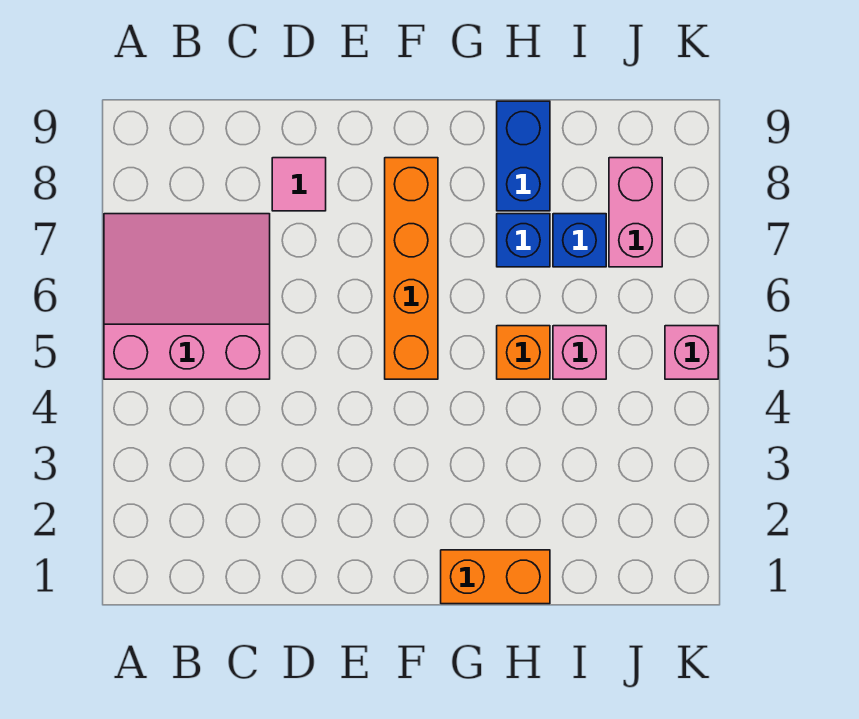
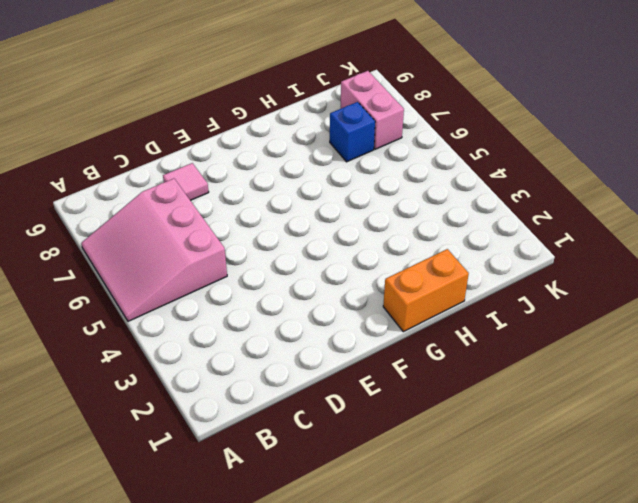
pink slope A5:C7 level 1 top C -> pink slope A5:C7 level 1 top 5
none -> orange brick F5:F8 level 1
none -> orange brick H5 level 1

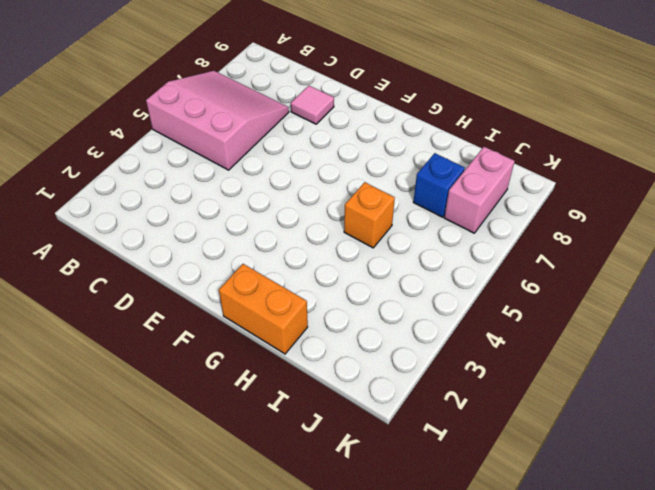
none -> orange brick F5:F8 level 1
none -> blue brick H7 level 1

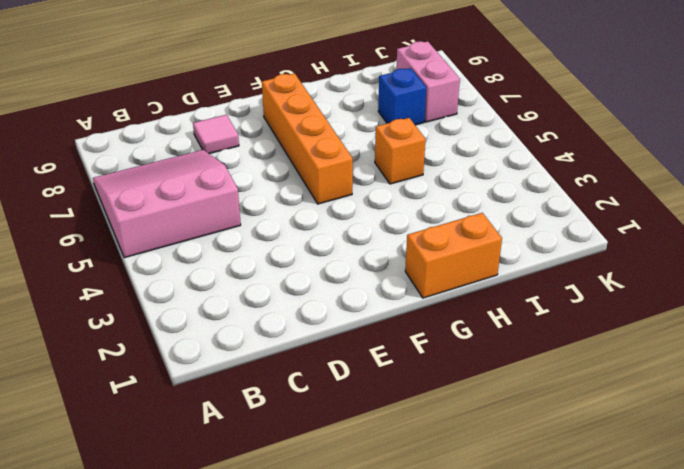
none -> blue brick H7 level 1
none -> blue brick H8:H9 level 1

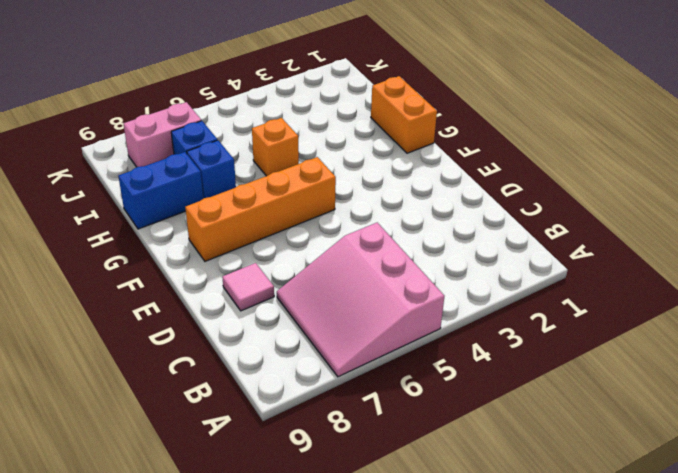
none -> pink brick I5 level 1
none -> pink brick K5 level 1

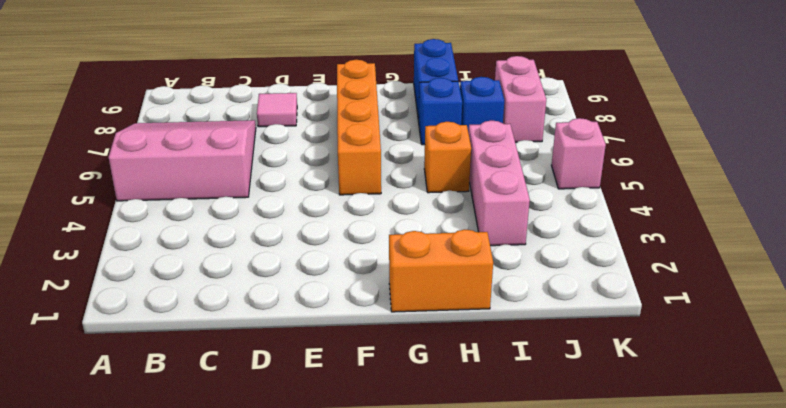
pink brick I3:I5 level 1 -> pink brick I5 level 1

